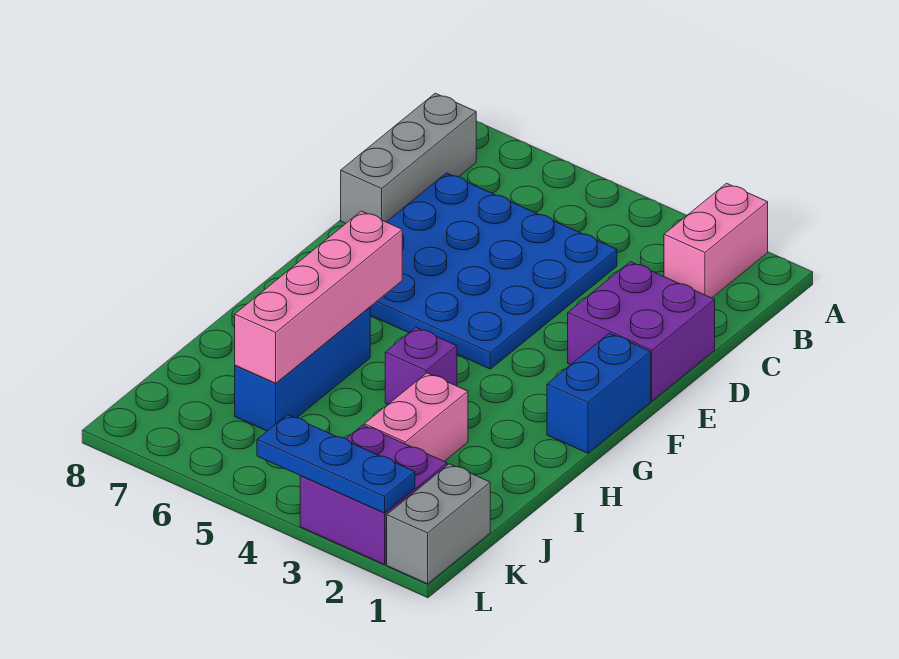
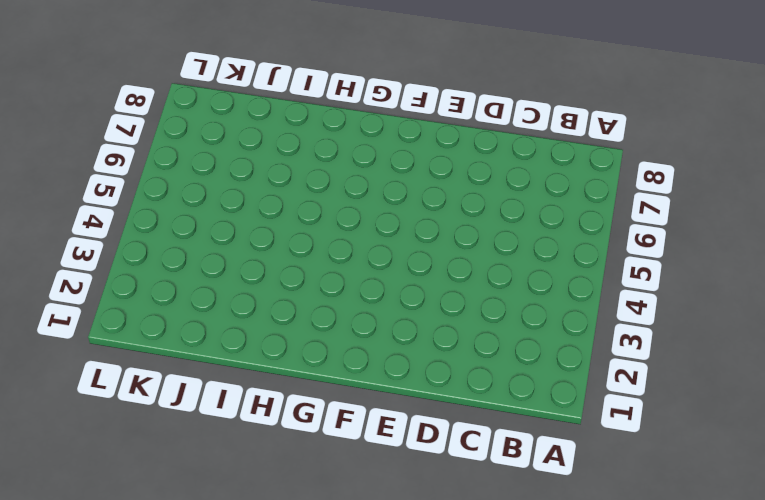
none -> pink brick A2:B2 level 1
none -> grey brick B8:D8 level 1
none -> blue plate C4:F7 level 1

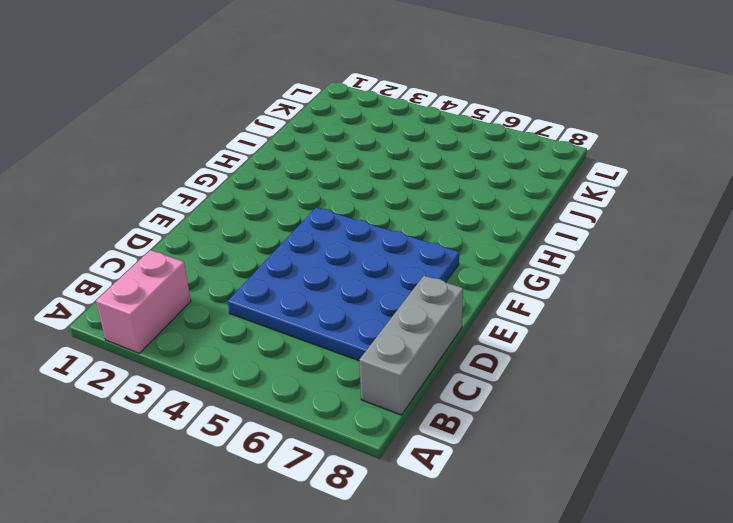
none -> purple brick D1:E2 level 1
none -> blue brick F1:G1 level 1
none -> purple brick H4 level 1

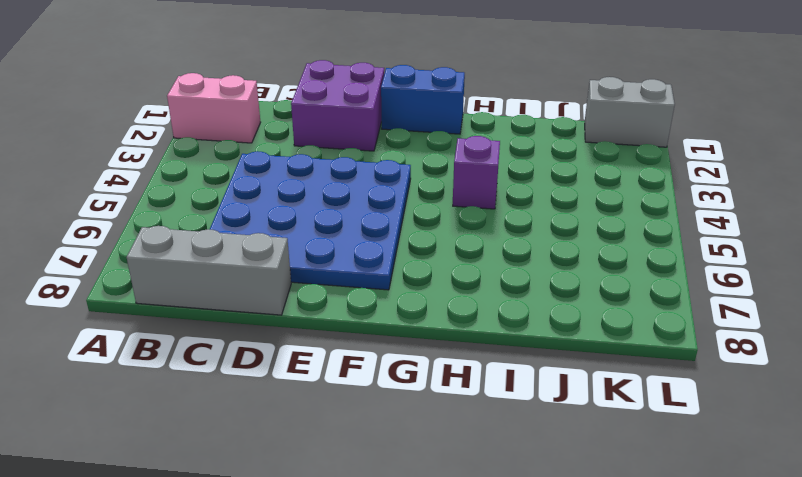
none -> blue brick H6:J6 level 1
none -> pink brick I3:J3 level 1
none -> purple brick K2:L3 level 1

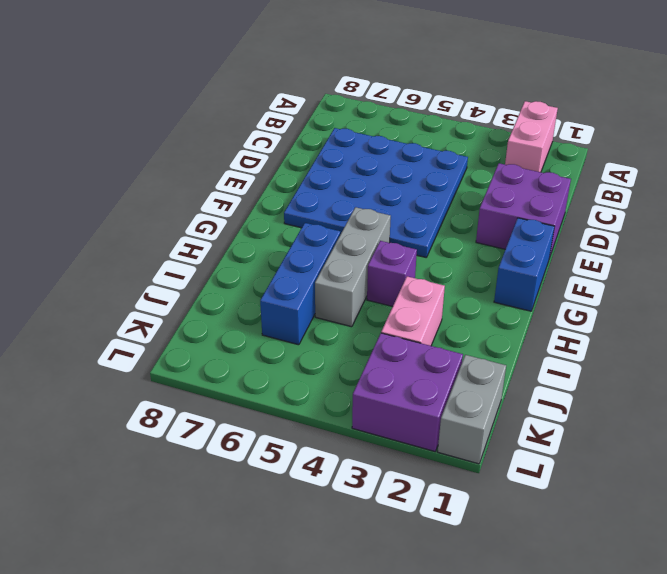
grey brick G5:I5 level 1 -> grey brick B8:D8 level 1
none -> pink brick G6:J6 level 2
none -> blue plate L2:L4 level 2

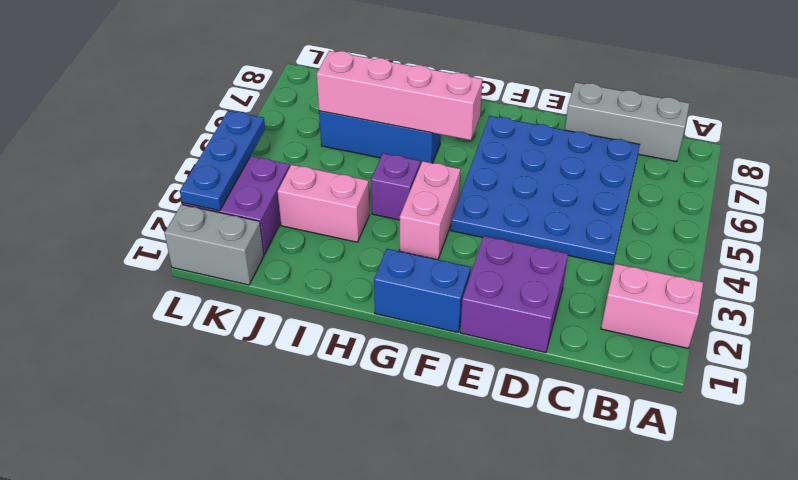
pink brick G3:G4 level 1 -> none

